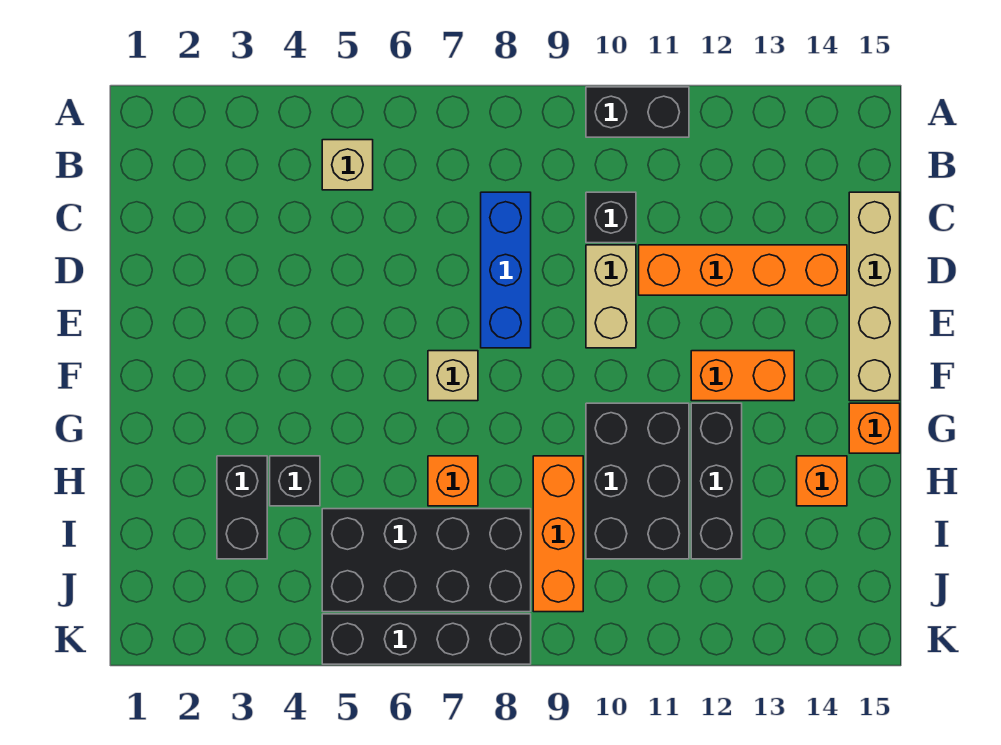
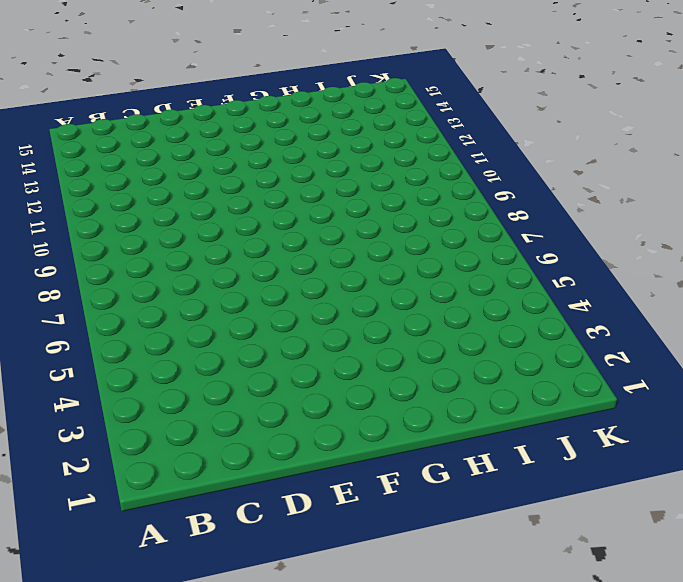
none -> black brick A10:A11 level 1
none -> tan brick B5 level 1
none -> blue brick C8:E8 level 1

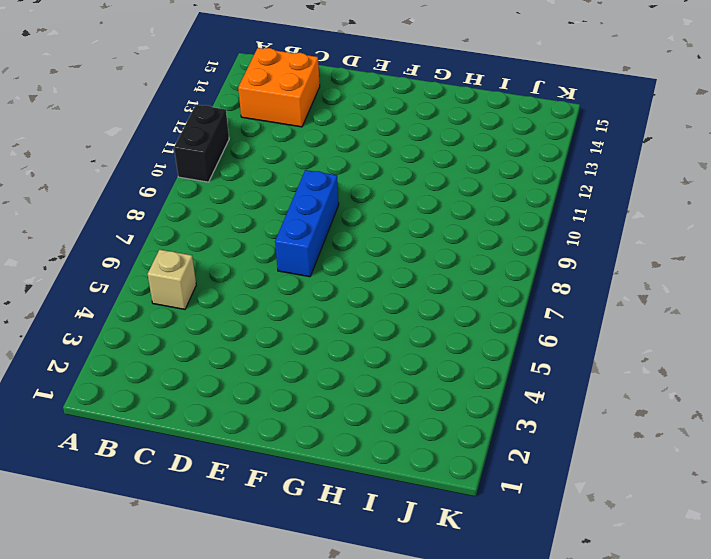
orange brick B13:C14 level 1 -> none
blue brick E7:E9 level 1 -> blue brick C8:E8 level 1
none -> black brick C10 level 1
none -> tan brick C15:F15 level 1
none -> tan brick D10:E10 level 1

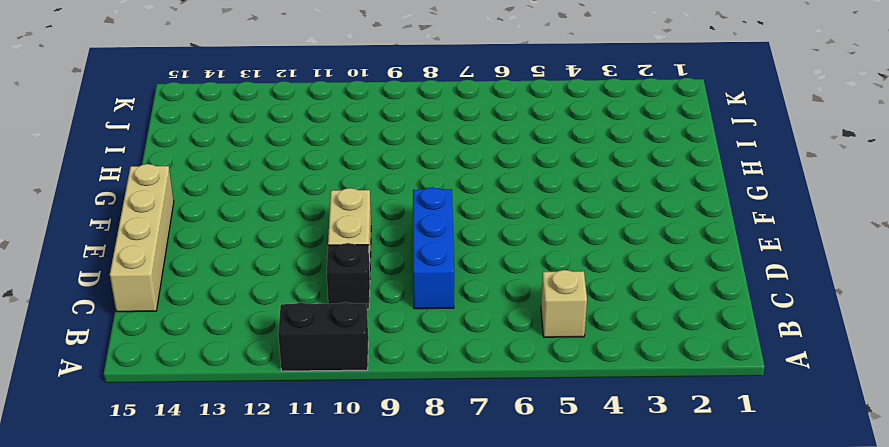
none -> orange brick D11:D14 level 1
none -> tan brick F7 level 1
none -> orange brick F12:F13 level 1

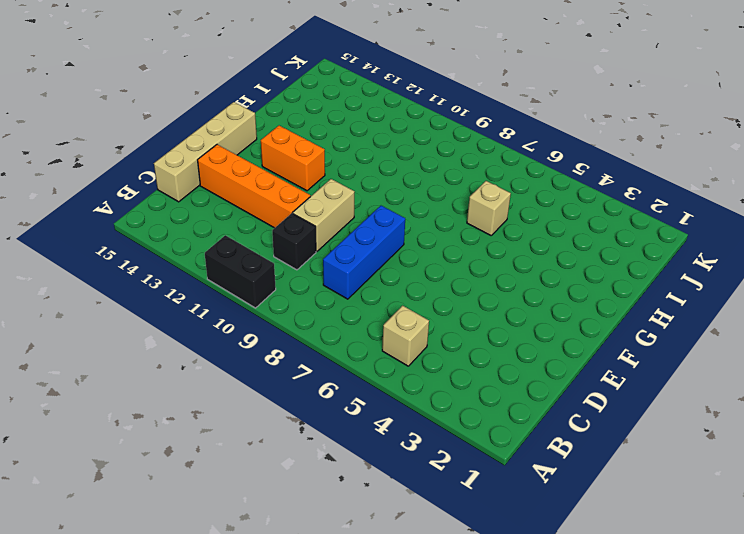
tan brick H6 level 1 -> tan brick F7 level 1
none -> black brick G10:I11 level 1
none -> black brick G12:I12 level 1
none -> orange brick G15 level 1

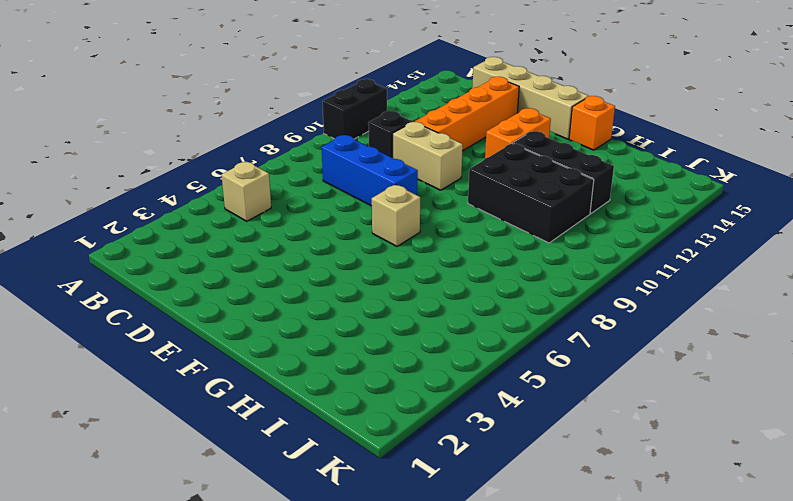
none -> black brick H3:I3 level 1
none -> black brick H4 level 1
none -> orange brick H7 level 1

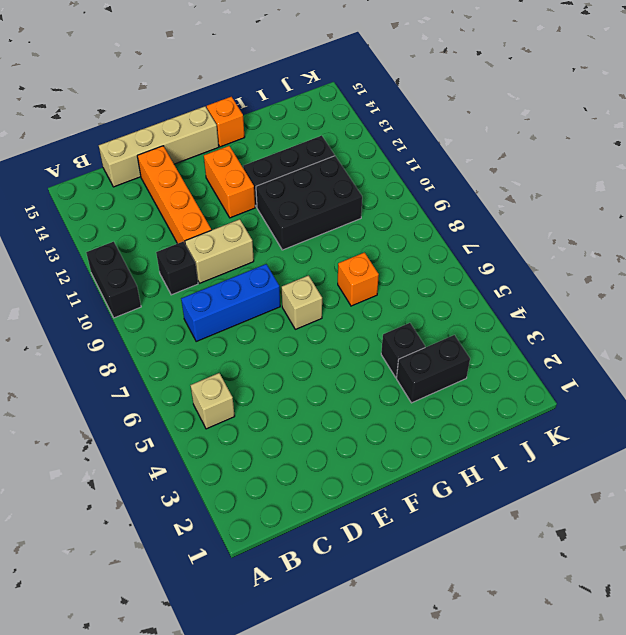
none -> orange brick H9:J9 level 1
none -> orange brick H14 level 1
none -> black brick I5:J8 level 1

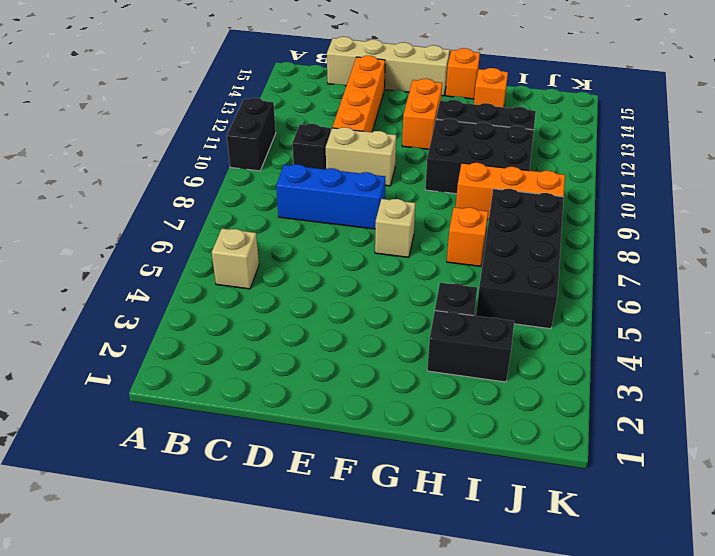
none -> black brick K5:K8 level 1

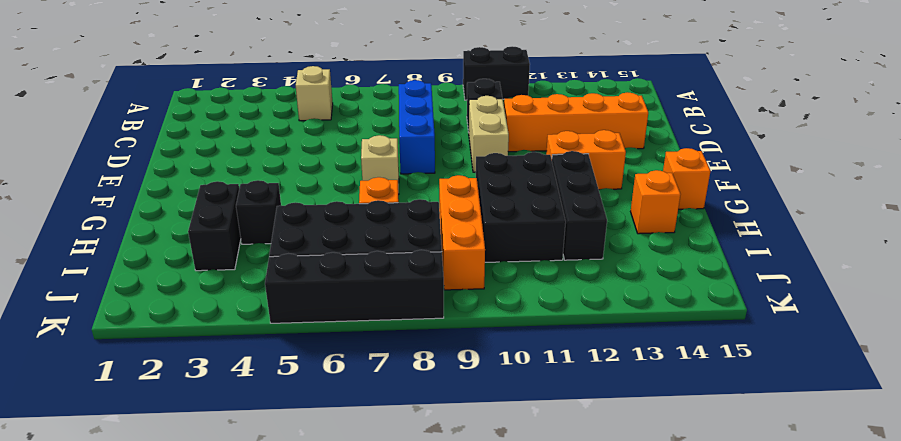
none -> tan brick C15:F15 level 1

